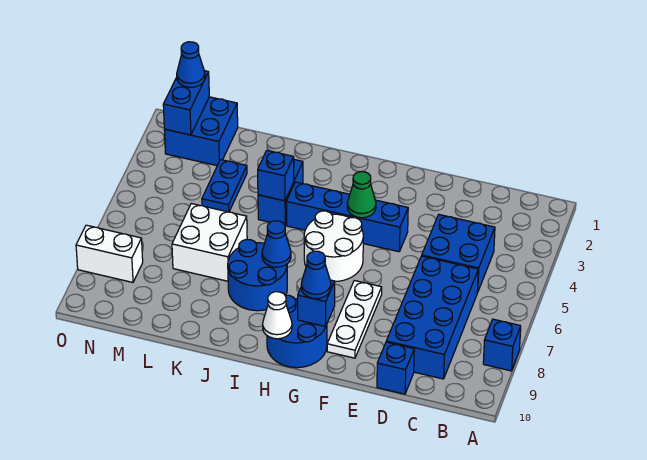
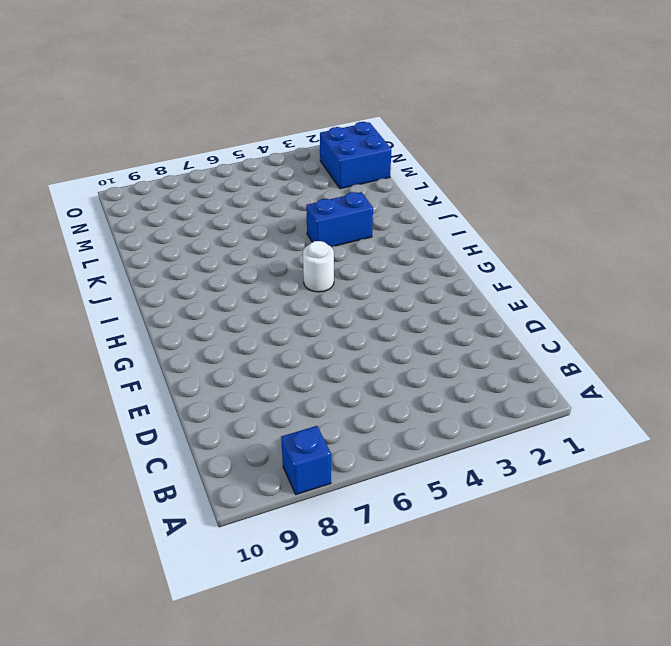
white round brick H5 level 1 -> white round brick G5:H6 level 1
none -> blue brick C4:D5 level 1
none -> blue brick C6:D9 level 1
none -> blue brick D10 level 1

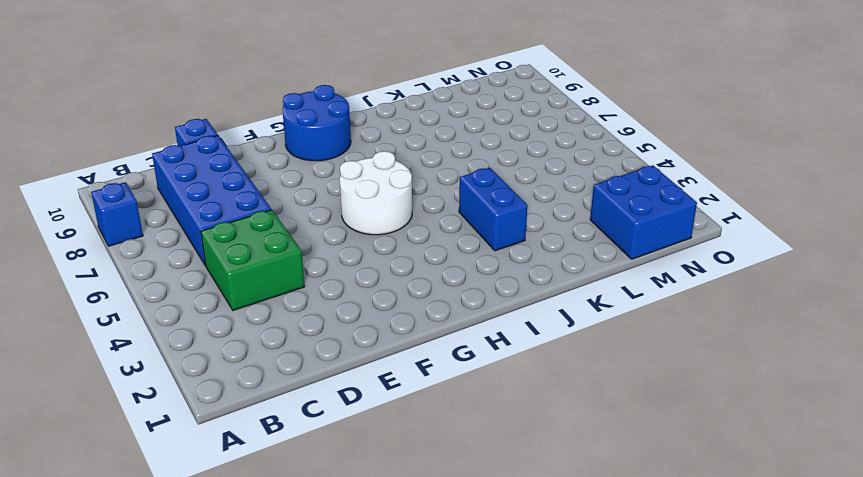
green brick C4:D5 level 1 -> blue brick C4:D5 level 1
none -> blue brick F4:I4 level 1
none -> white plate F7:F9 level 1
none -> blue round brick I7:J8 level 1

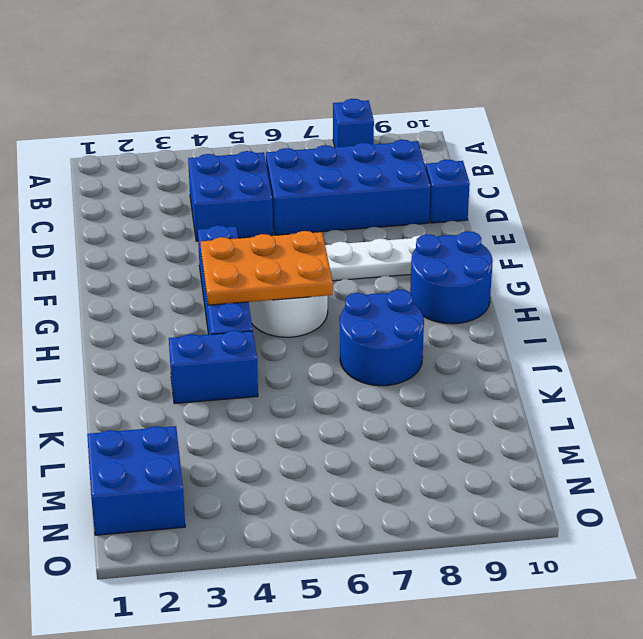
orange plate G4:H6 level 2 -> green cone G4 level 2
none -> white brick K6:L7 level 1
none -> blue plate L3:L4 level 1
none -> white brick N8:O8 level 1

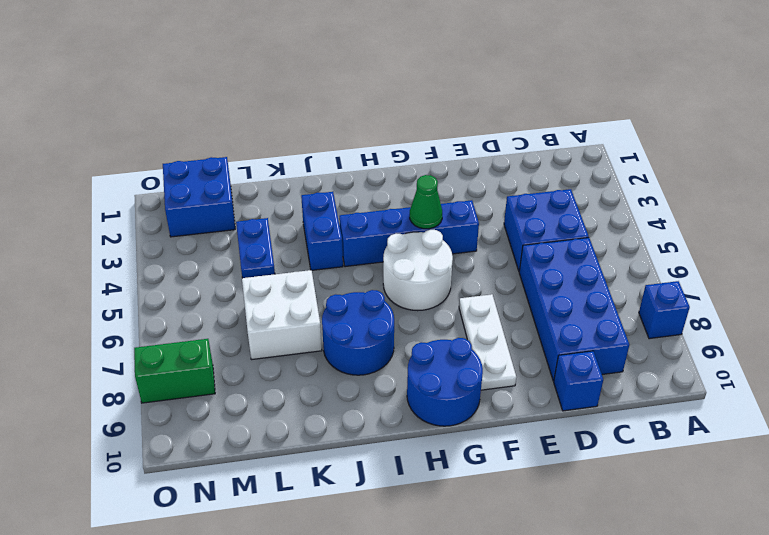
green brick N8:O8 level 1 -> white brick N8:O8 level 1
none -> blue brick G9 level 2
none -> white cone H10 level 2
none -> blue cone I7 level 2

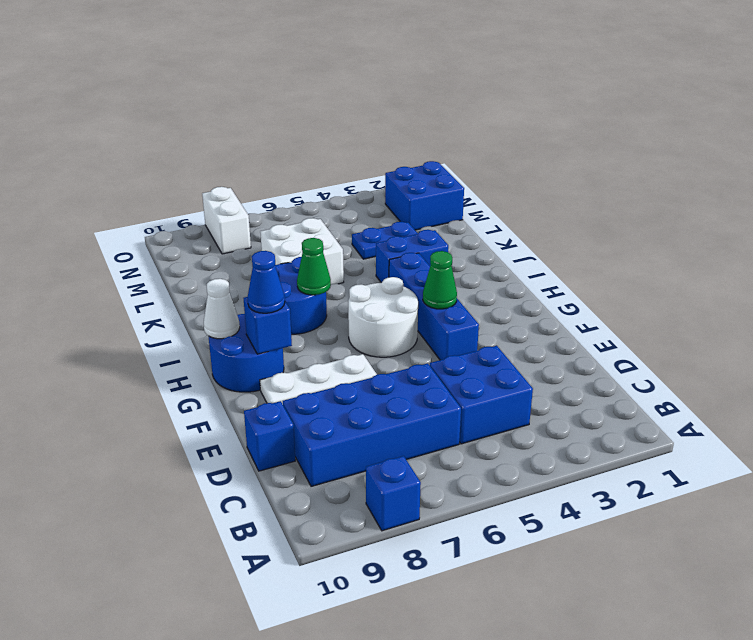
green cone I7 level 2 -> blue cone I7 level 2
none -> blue brick J4 level 2
none -> blue brick N1:N2 level 2
none -> blue cone N1 level 3

